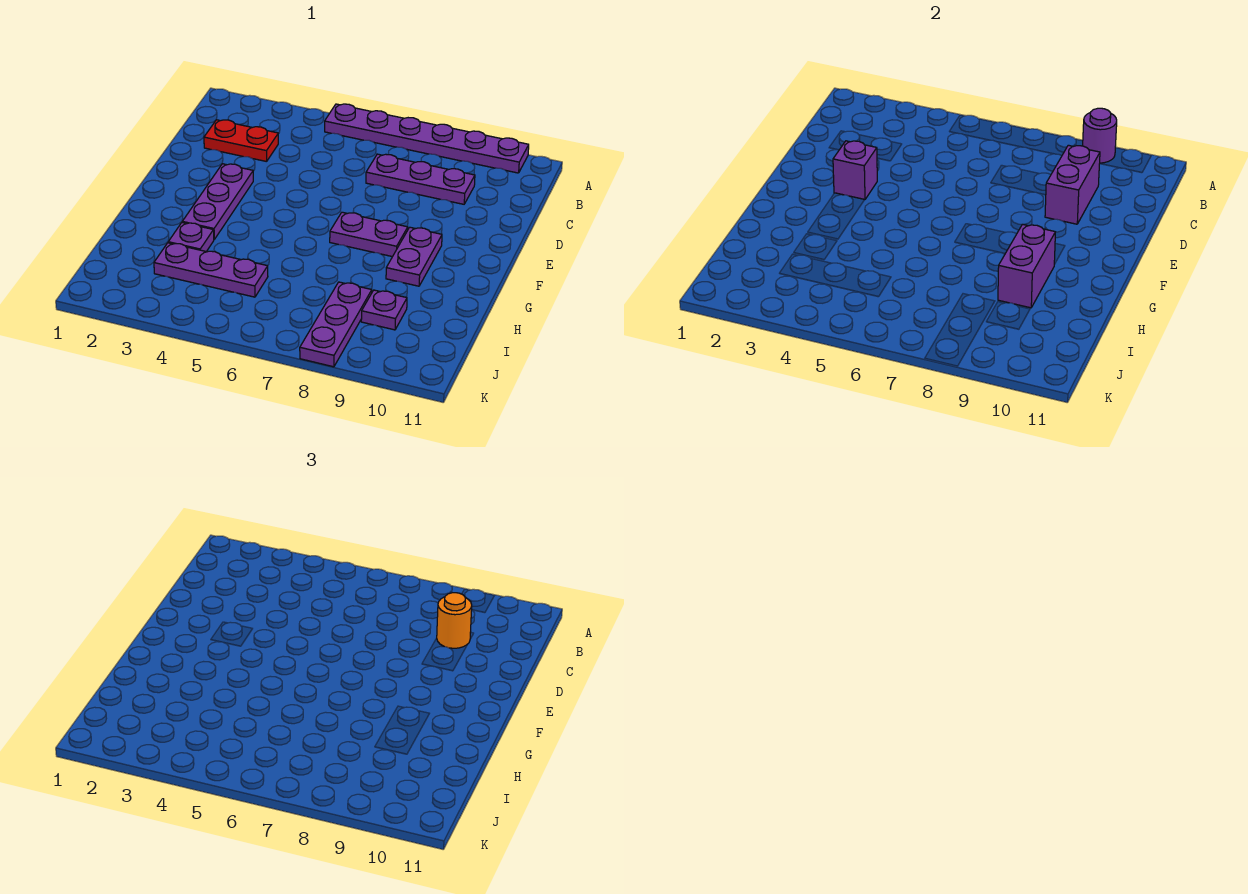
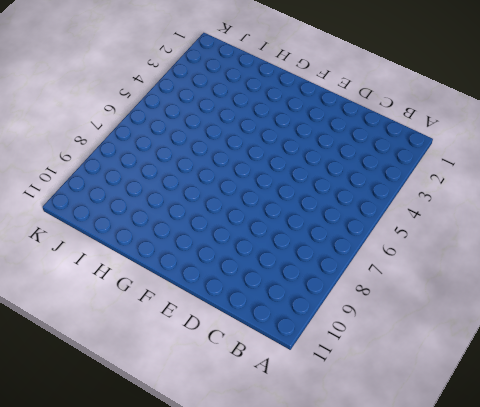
none -> purple plate A5:A10 level 1
none -> red plate C2:C3 level 1
none -> purple plate C7:C9 level 1

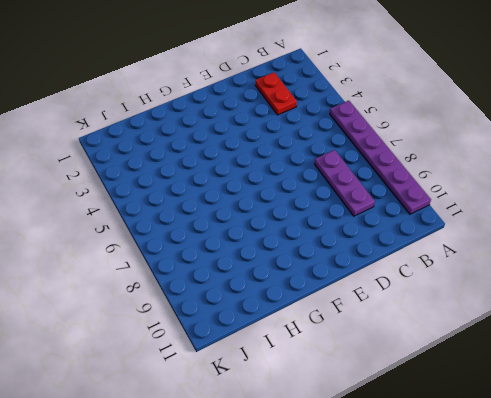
none -> purple plate E3:G3 level 1
none -> purple plate F7:F8 level 1
none -> purple plate F9:G9 level 1

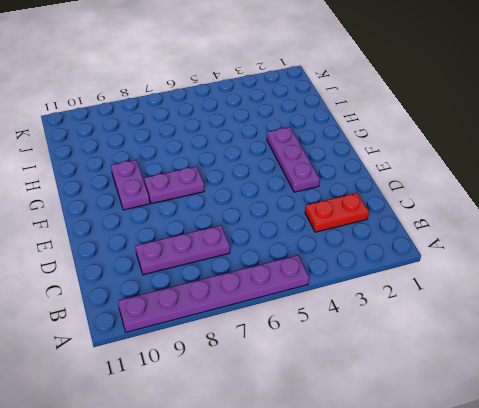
none -> purple plate H3 level 1
none -> purple plate I3:I5 level 1
none -> purple plate I8:K8 level 1

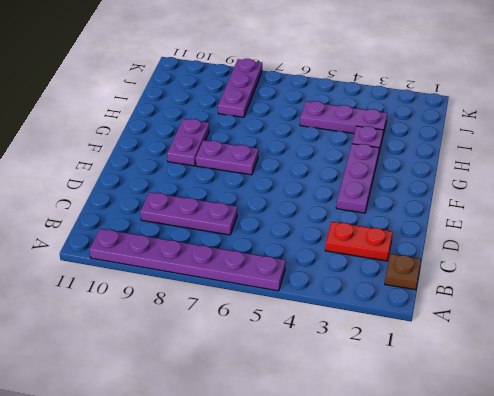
brown plate B1 level 1 -> none
none -> purple plate I9 level 1
none -> purple round brick A9 level 2
none -> purple brick C9:D9 level 2

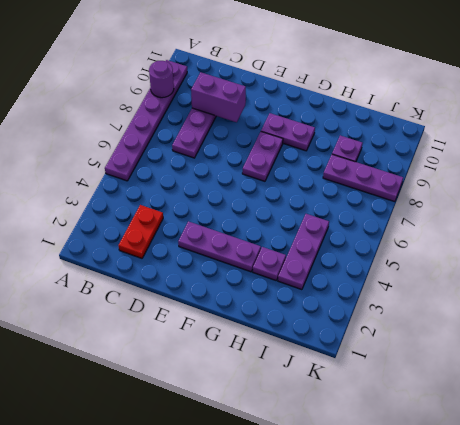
none -> purple brick E3 level 2
none -> purple brick G9:H9 level 2
none -> orange round brick C9 level 3

